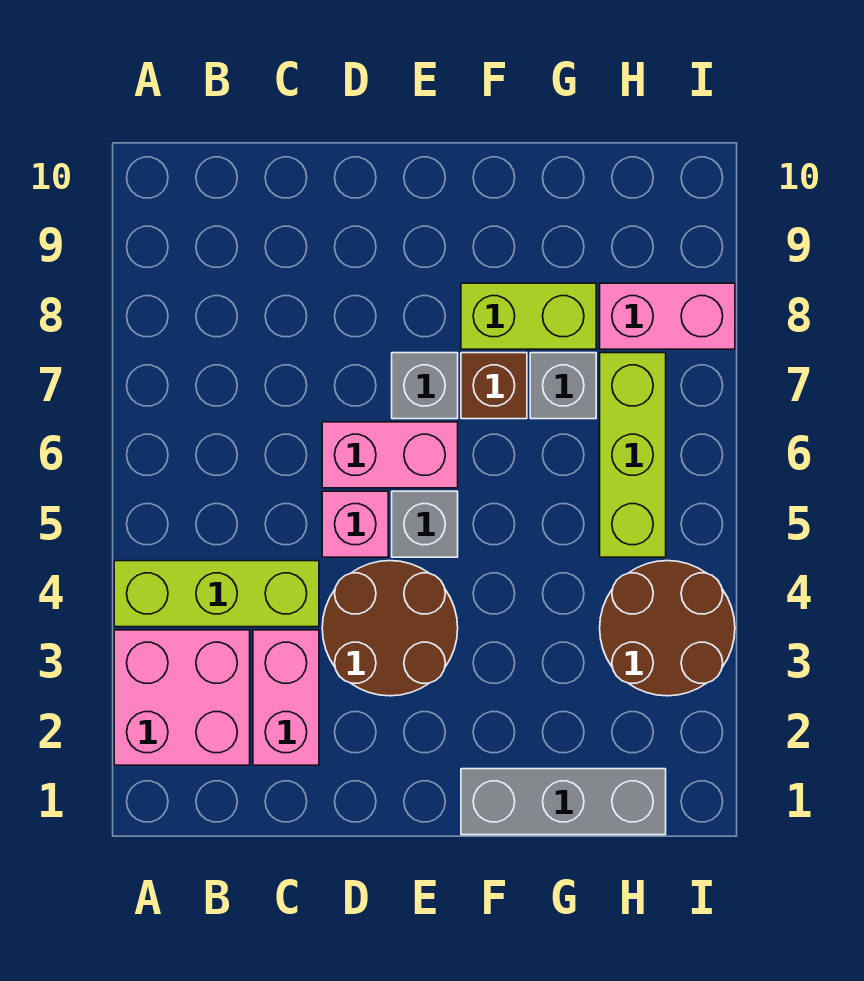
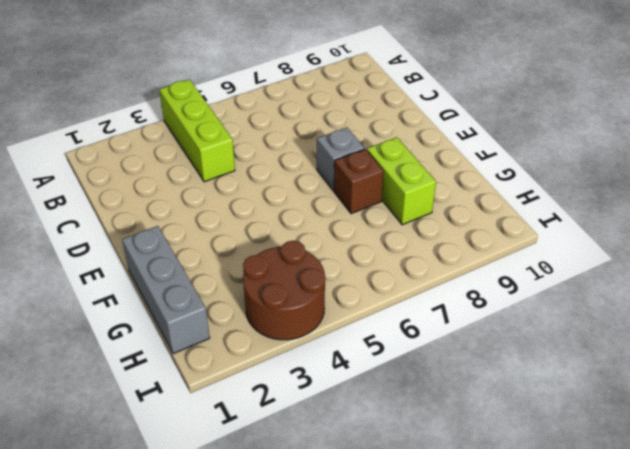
none -> pink brick A2:B3 level 1
none -> pink brick C2:C3 level 1
none -> brown round brick D3:E4 level 1

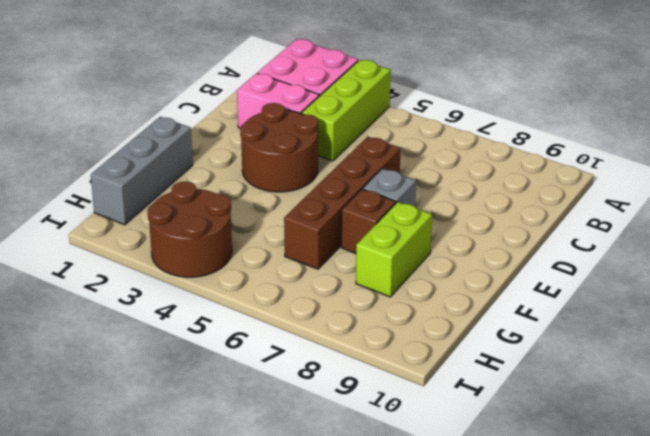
brown brick D6:G6 level 1 -> pink brick D6:E6 level 1
none -> pink brick D5 level 1
none -> grey brick E5 level 1
none -> grey brick G7 level 1

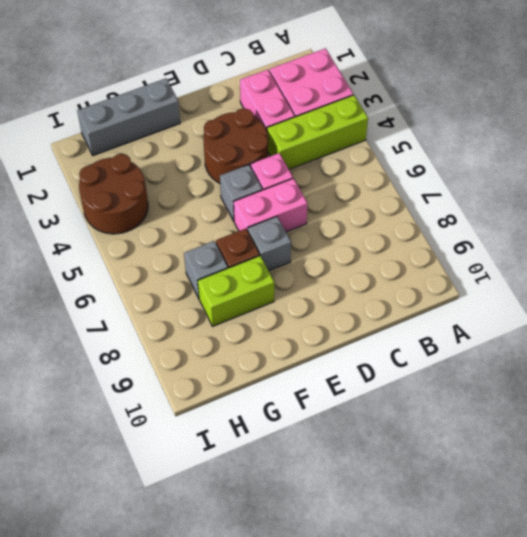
none -> lime brick H5:H7 level 1
none -> pink brick H8:I8 level 1

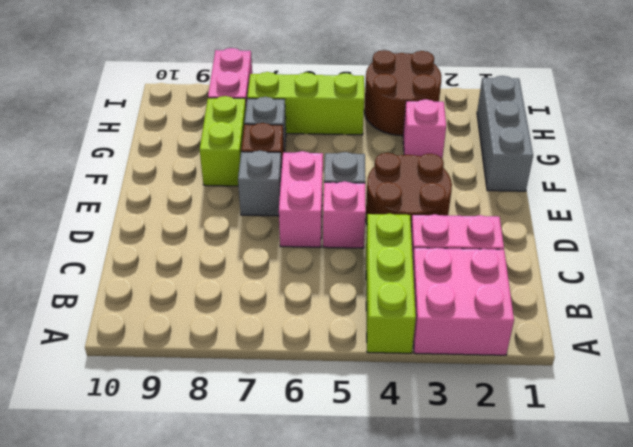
pink brick G3 level 1 -> none

